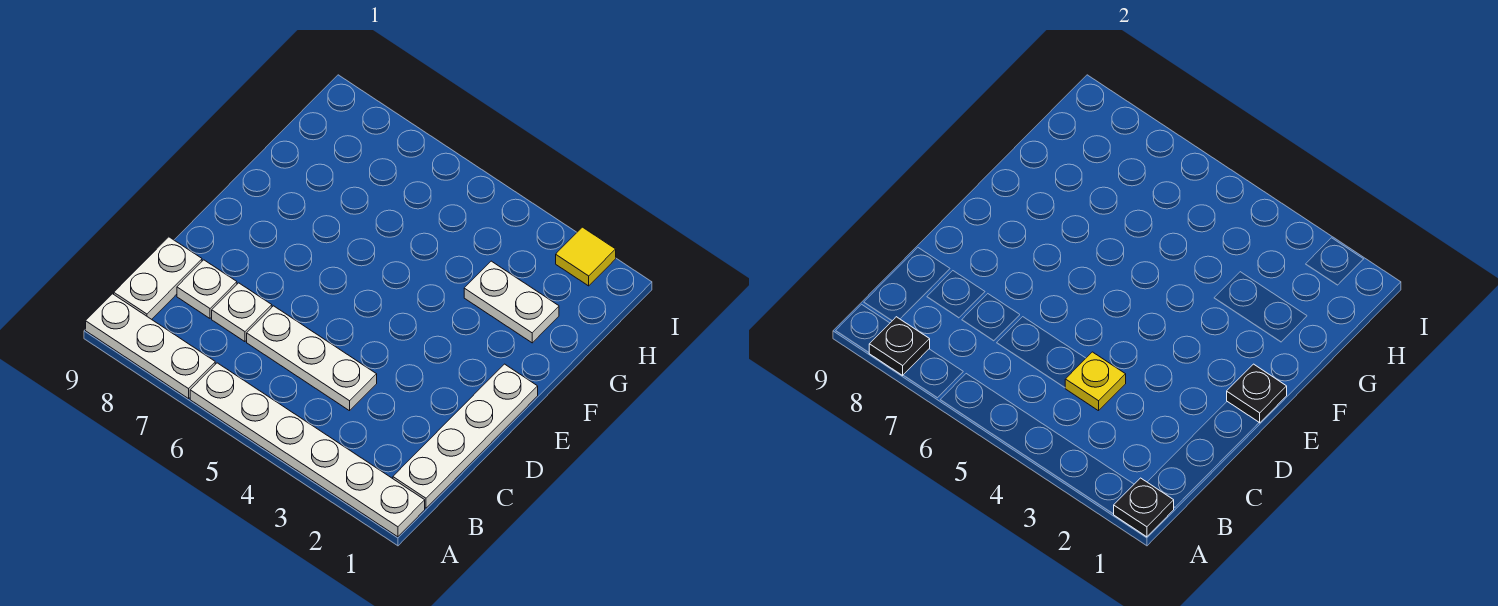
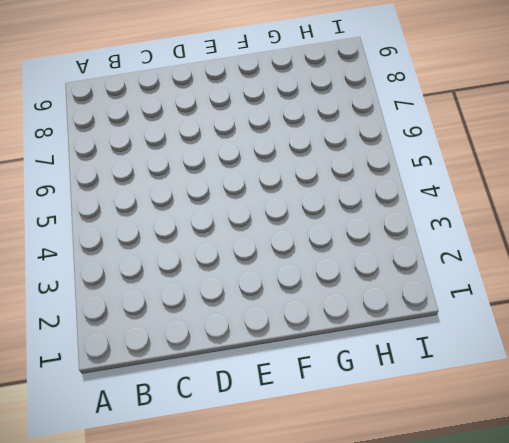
none -> white plate A1:A6 level 1
none -> white plate A7:A9 level 1
none -> white plate B1:E1 level 1

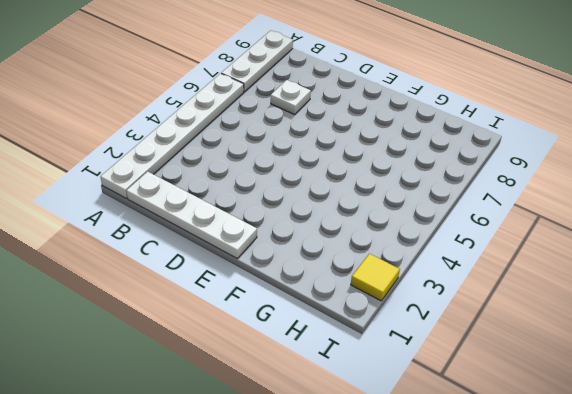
none -> white plate B9:C9 level 1
none -> white plate C4:C6 level 1
none -> white plate C8 level 1

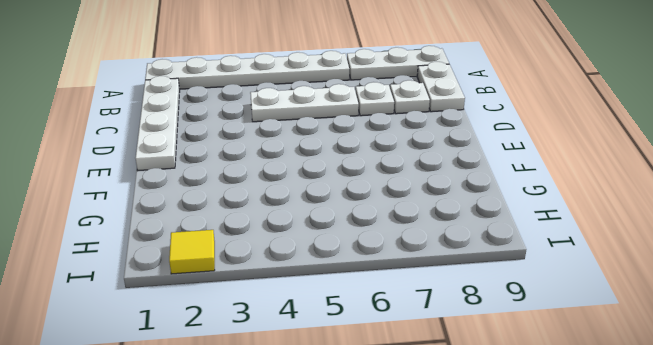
none -> white plate G2:G3 level 1
none -> black plate A1 level 2
none -> black plate A8 level 2

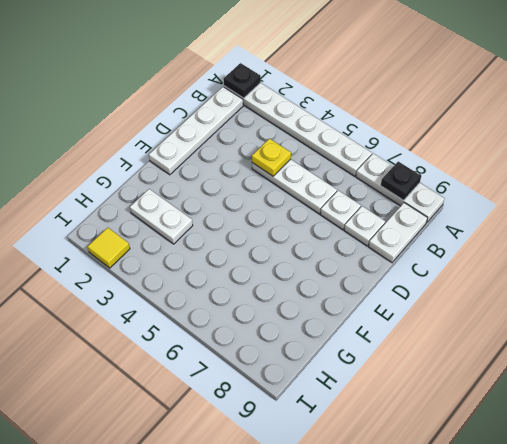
none -> black plate E1 level 2

